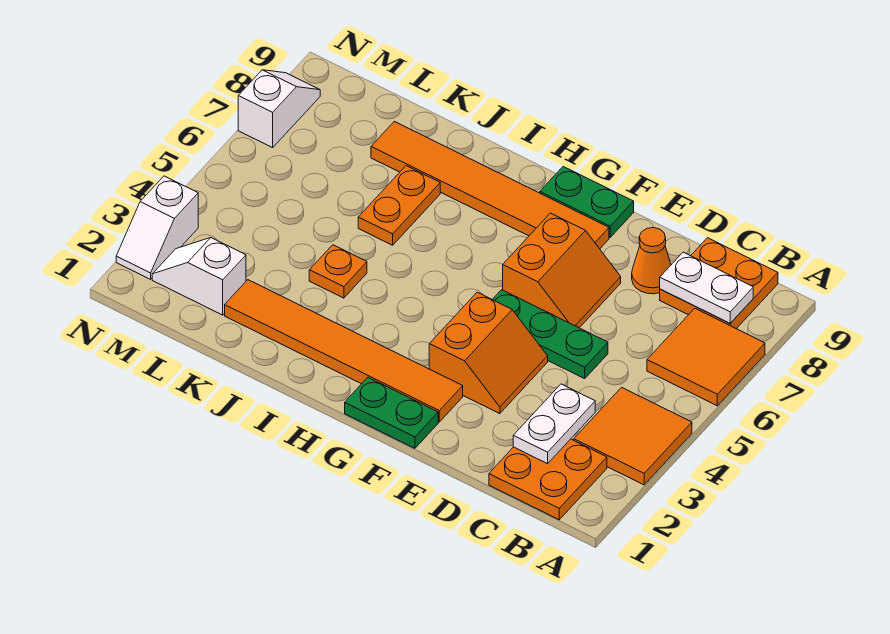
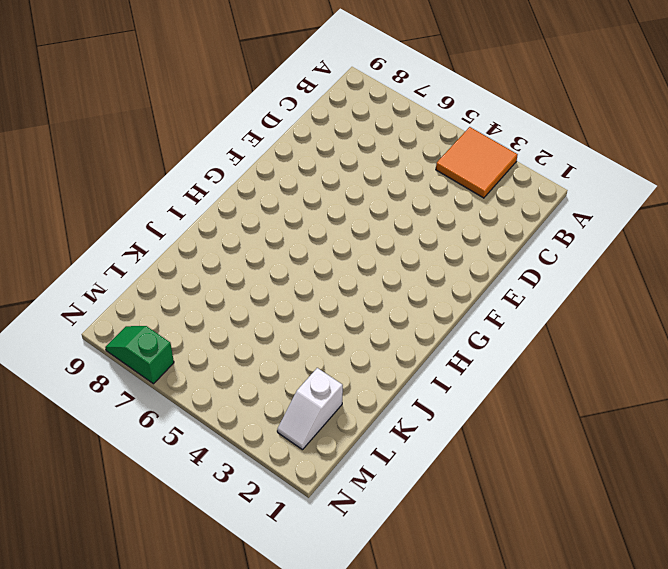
green slope N7:N8 level 1 top 7 -> white slope N7:N8 level 1 top 7
none -> orange tile A6:B7 level 1
none -> orange plate B1:C2 level 1
none -> orange plate B8:C9 level 1

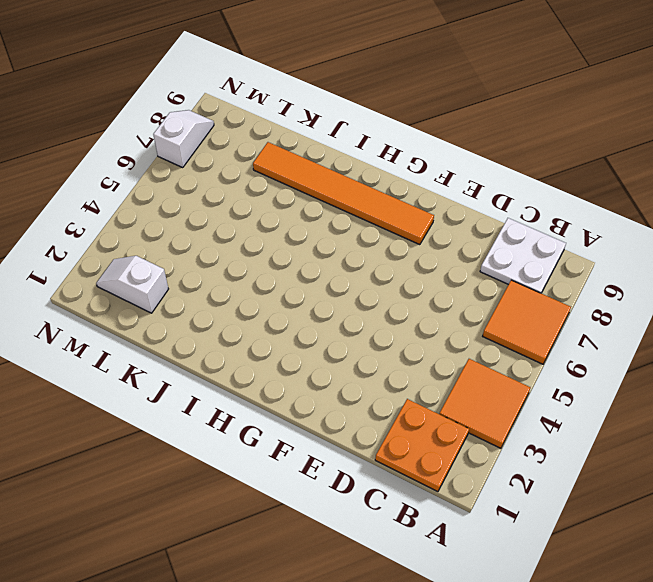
white plate B8:C9 level 1 -> orange plate B8:C9 level 1
none -> green plate D5:F5 level 1
none -> orange cone D8 level 1
none -> orange slope E3:F4 level 1 top F

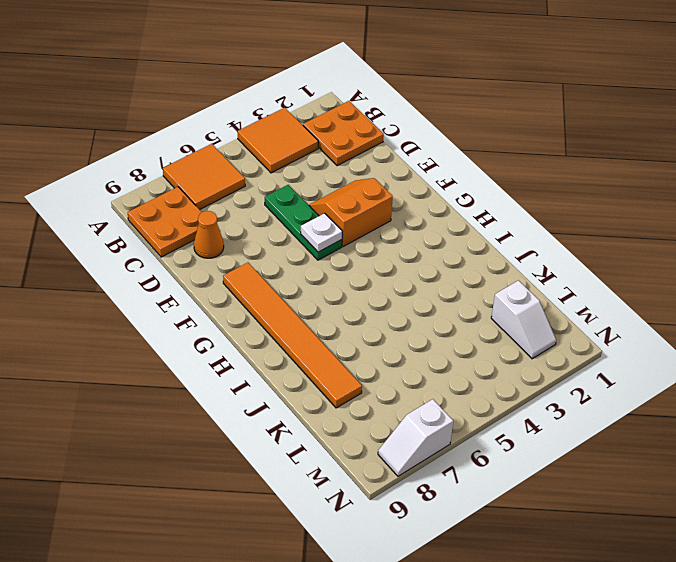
white plate F5 level 2 -> none
none -> orange slope E6:F7 level 1 top F
none -> green plate F1:G1 level 1
none -> orange tile F2:K2 level 1

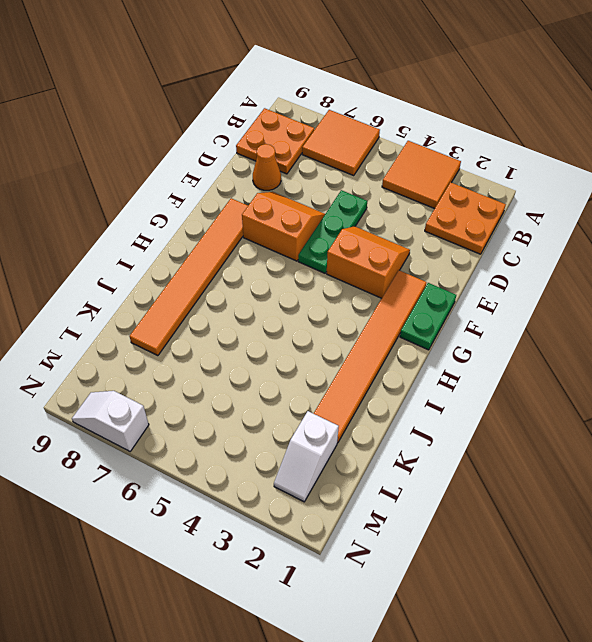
none -> green plate F9:G9 level 1
none -> orange plate J4 level 1
none -> orange plate J6:J7 level 1

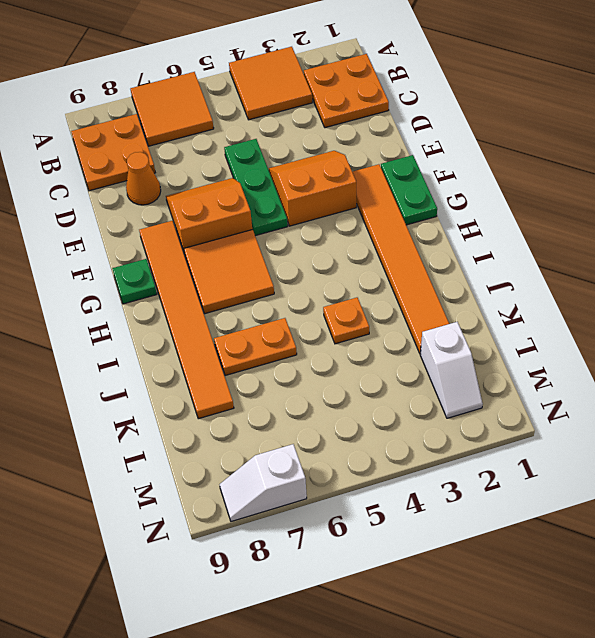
orange tile G6:H7 level 1 -> none
green plate G9 level 1 -> green plate F9:G9 level 1
none -> white slope N2:N3 level 1 top 3
none -> white plate B8:C8 level 2
none -> white plate C2:C3 level 2

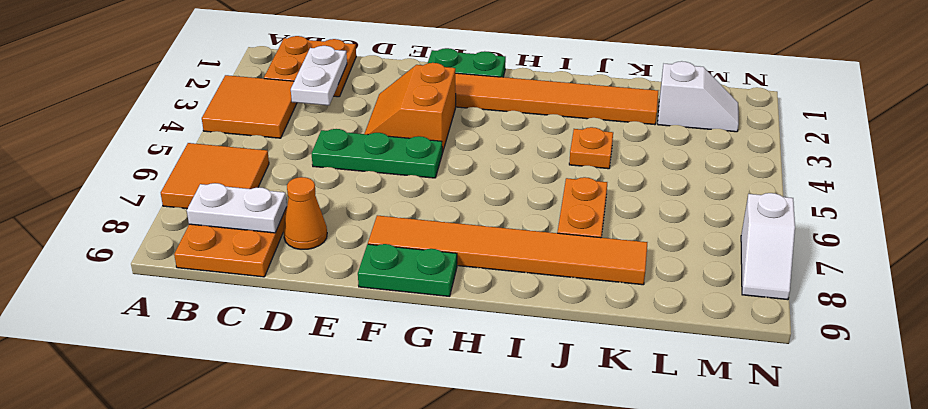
none -> orange slope E6:F7 level 1 top F
none -> white slope N2:N3 level 1 top 3

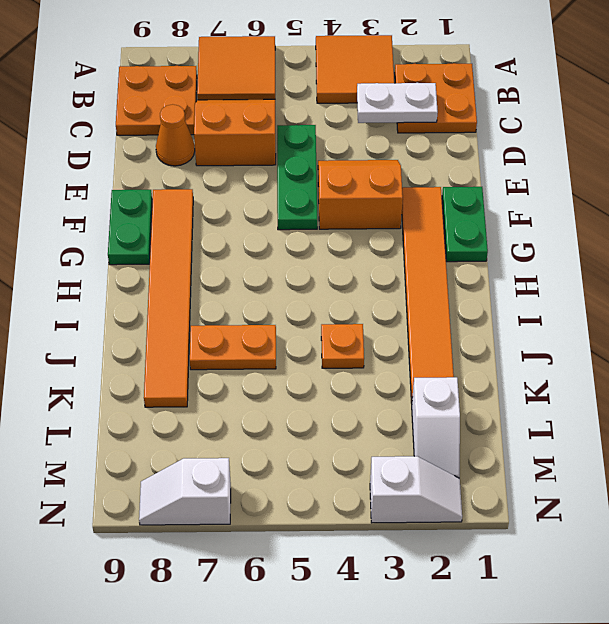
orange slope C6:D7 level 1 top D -> orange slope E6:F7 level 1 top F
none -> white plate B8:C8 level 2

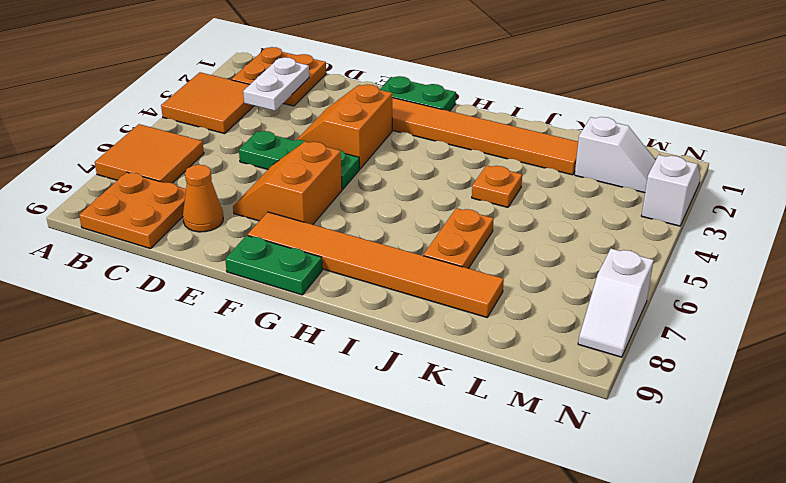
none -> white plate B8:C8 level 2

